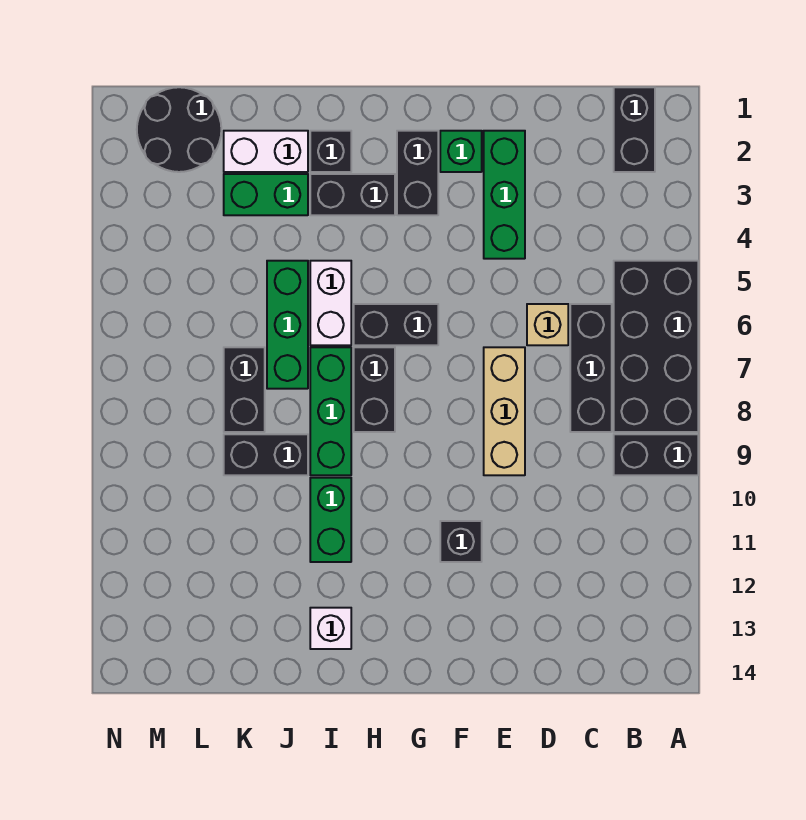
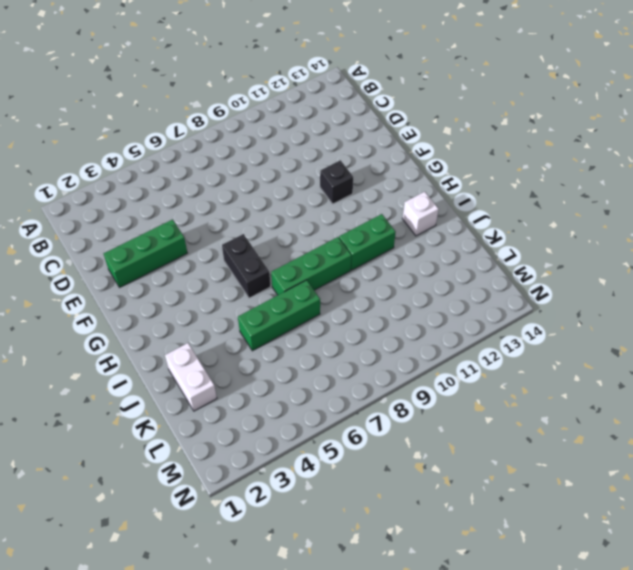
none -> black brick A5:B8 level 1
none -> black brick A9:B9 level 1
none -> black brick B1:B2 level 1

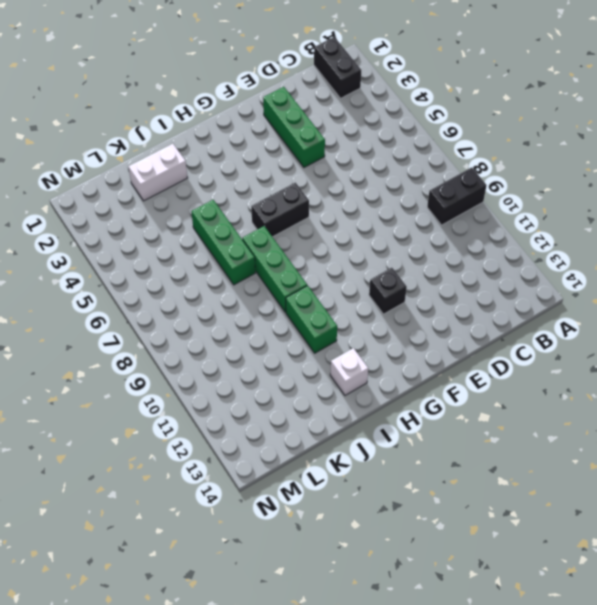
none -> black brick A5:B8 level 1
none -> black brick C6:C8 level 1
none -> tan brick D6 level 1

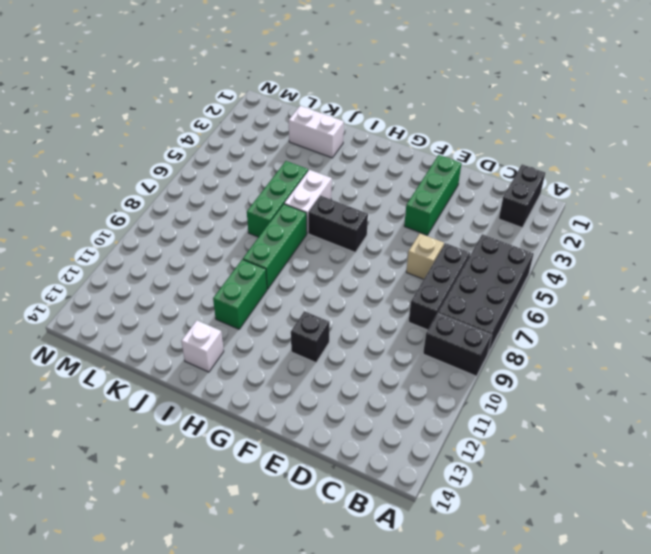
none -> tan brick E7:E9 level 1
none -> green brick F2 level 1
none -> black brick G2:G3 level 1

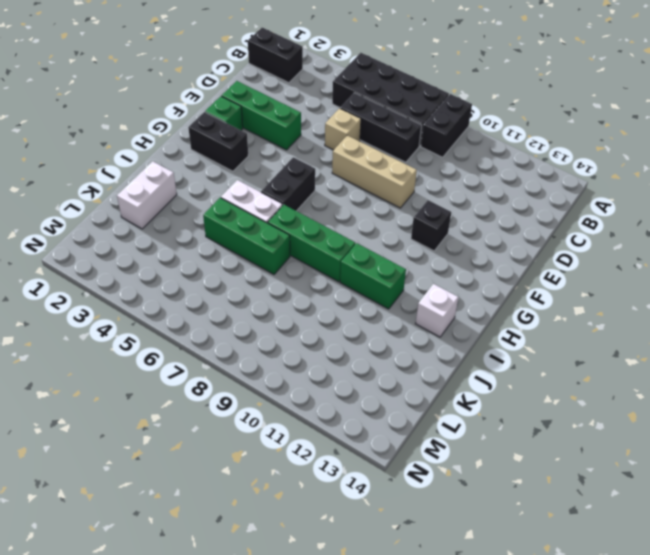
none -> black brick H3:I3 level 1
none -> black brick H7:H8 level 1
none -> black brick I2 level 1

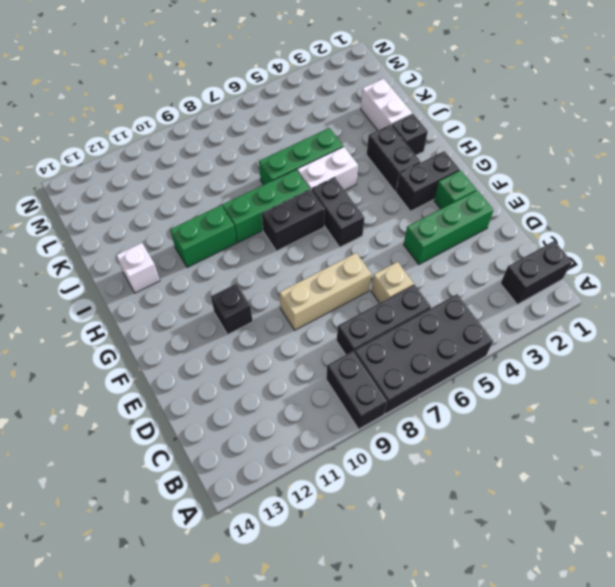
none -> green brick J3:K3 level 1
none -> black brick J9:K9 level 1
none -> black brick K7:K8 level 1

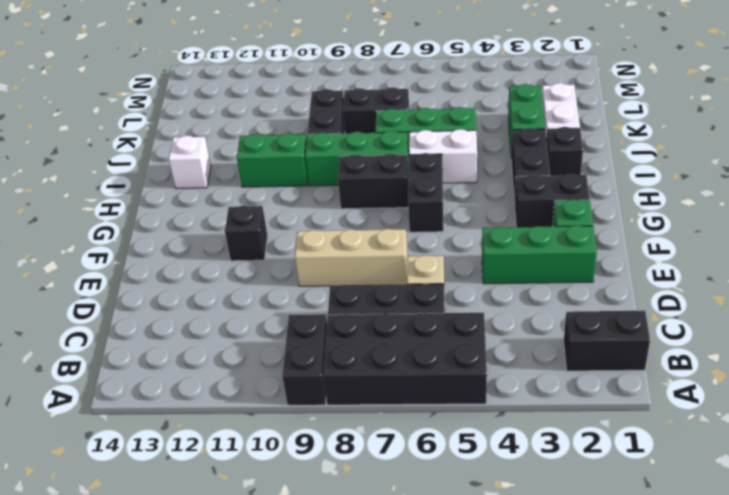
none -> black round brick L1:M2 level 1

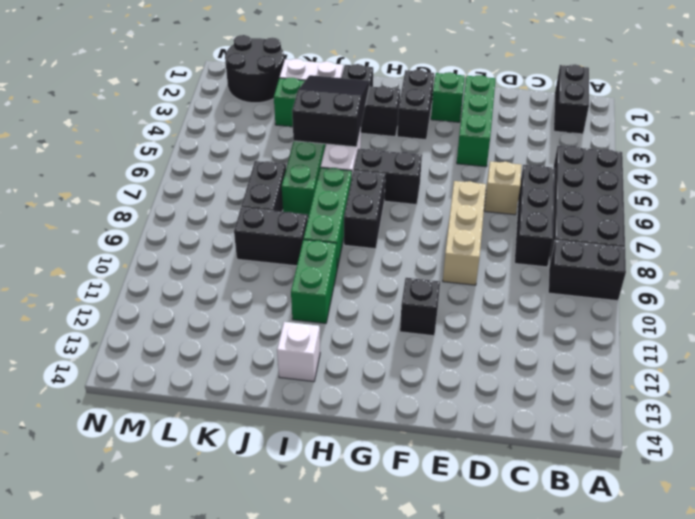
black slope I3:J5 level 2 top 5 -> none

